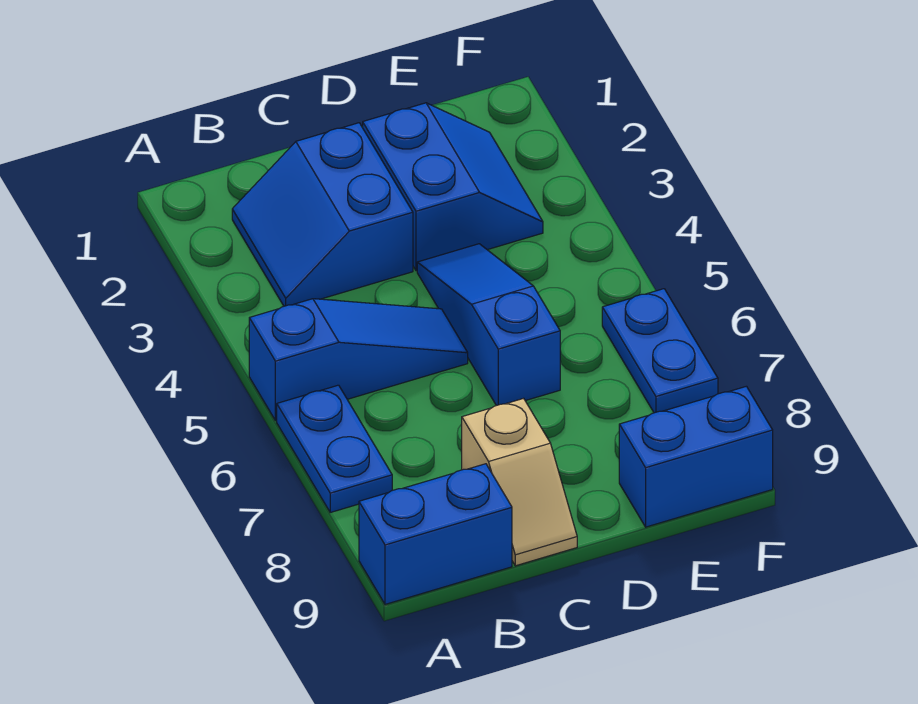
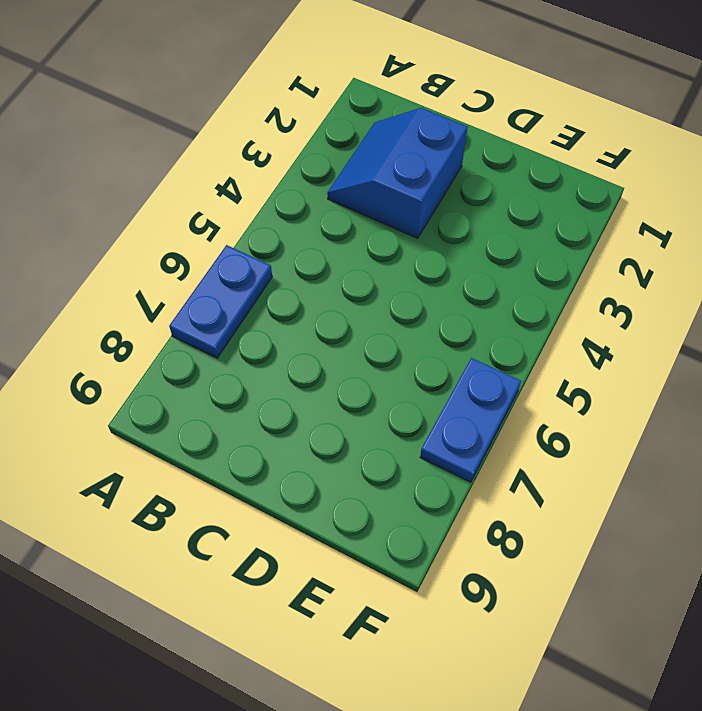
none -> blue slope A5:C5 level 1 top A
none -> blue brick A9:B9 level 1

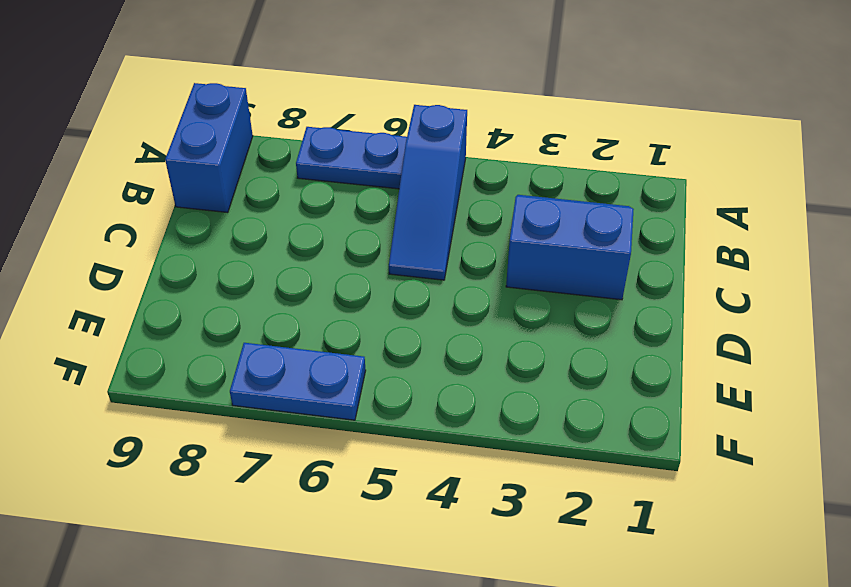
none -> tan slope C8:C9 level 1 top 8
none -> blue slope D2:E3 level 1 top D

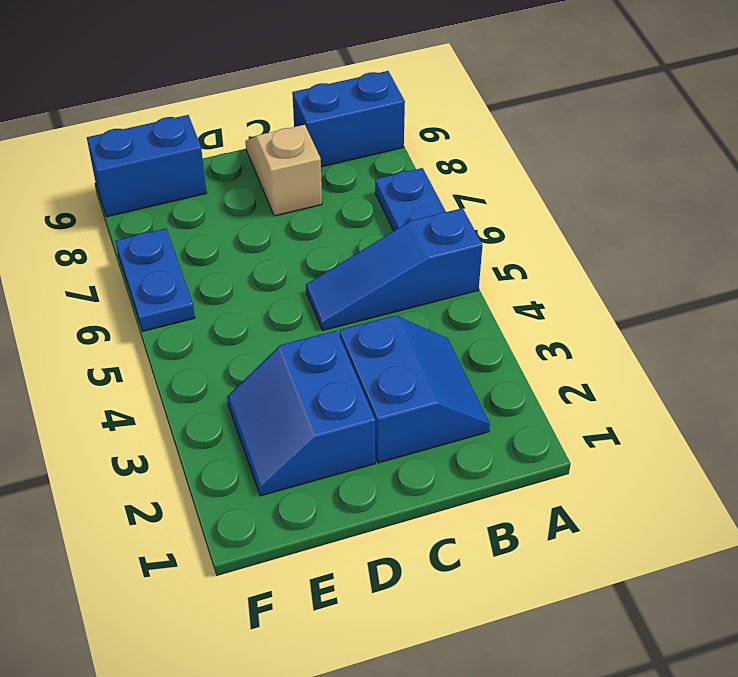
none -> blue slope D4:D6 level 1 top 6

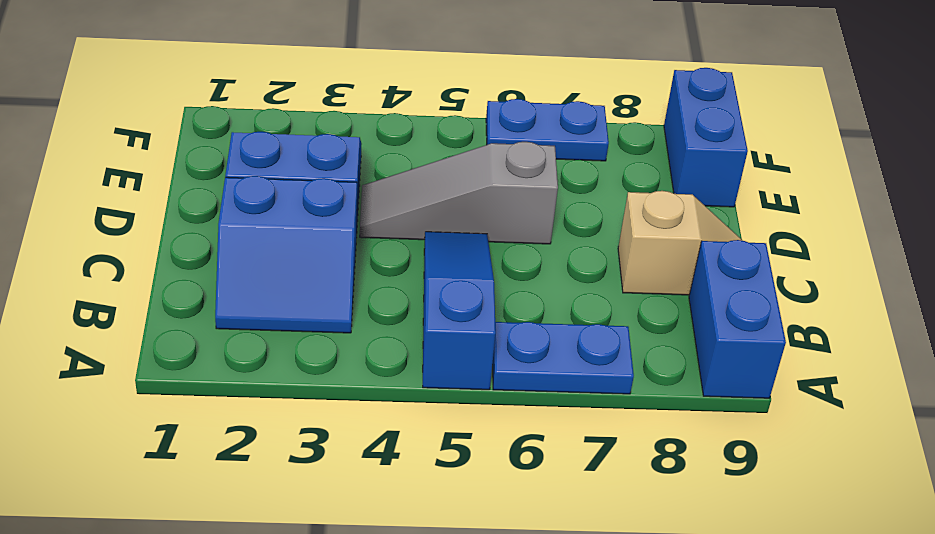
grey slope D4:D6 level 1 top 6 -> blue slope D4:D6 level 1 top 6

